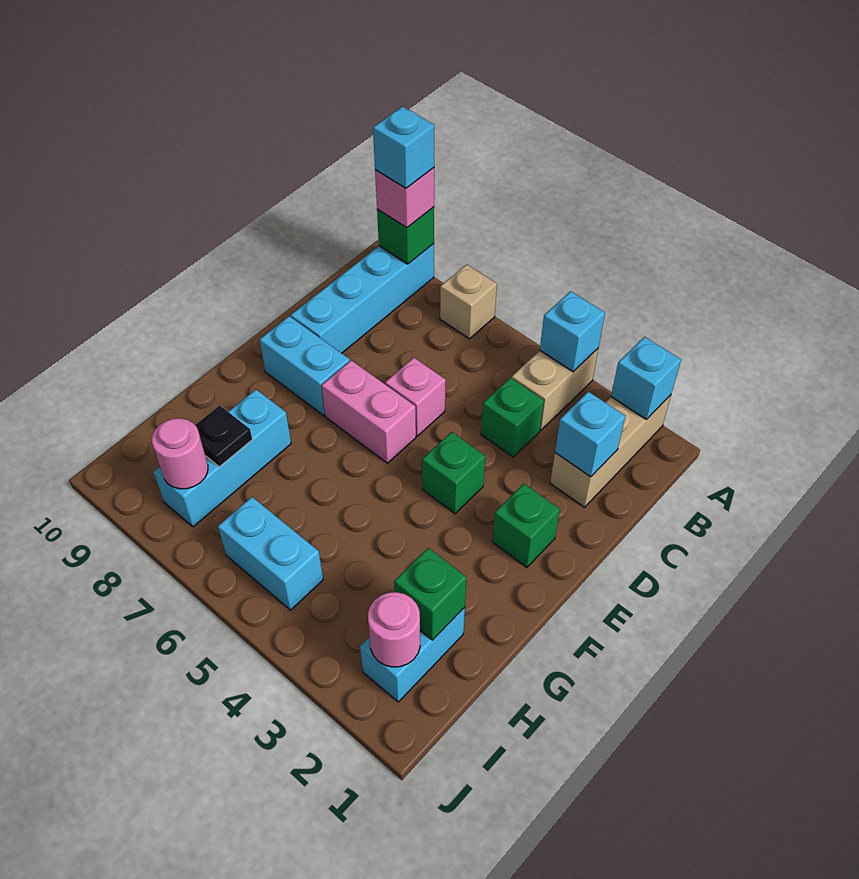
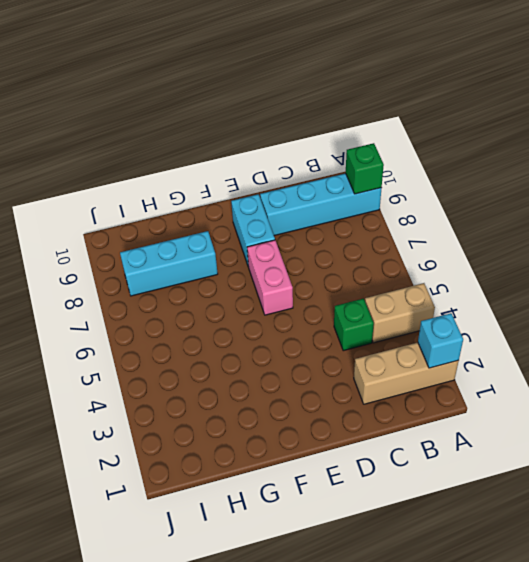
none -> tan brick A7 level 1
none -> pink brick D6 level 1
none -> green brick E2 level 1

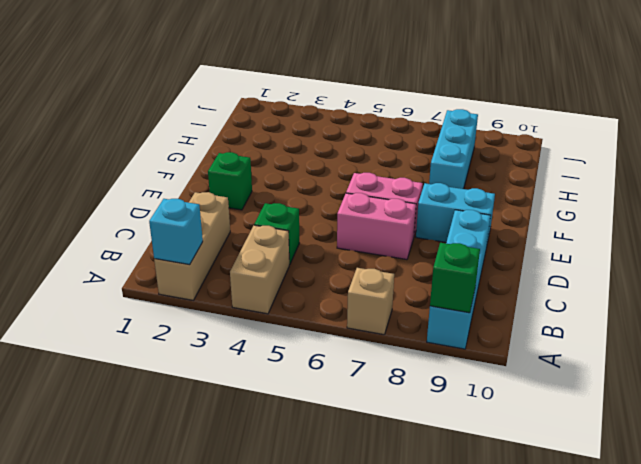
pink brick D6:D7 level 1 -> pink brick D6 level 1
none -> green brick E4 level 1
none -> cyan brick H2:I2 level 1
none -> cyan brick I5:I6 level 1

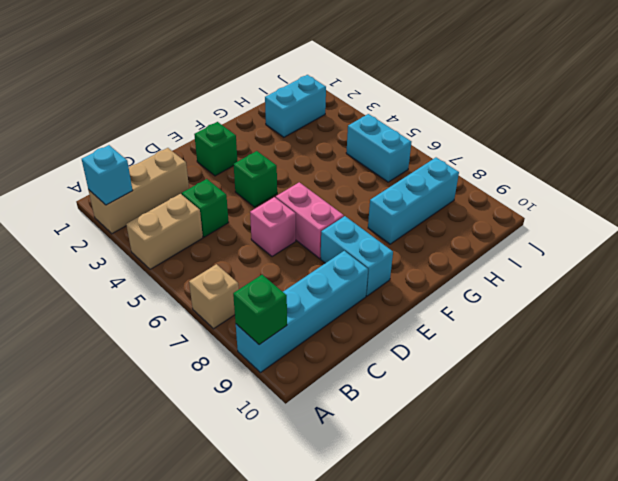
none -> cyan brick A4 level 2
none -> cyan brick C2 level 2
none -> green brick H2 level 2

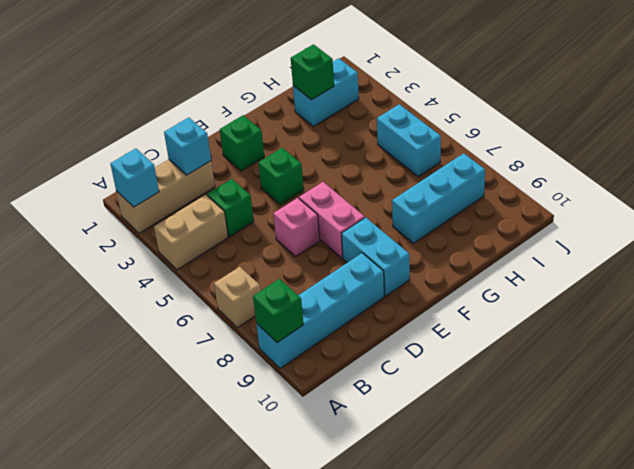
none -> cyan brick A4 level 2
none -> black plate H8 level 2
none -> pink round brick I2 level 2

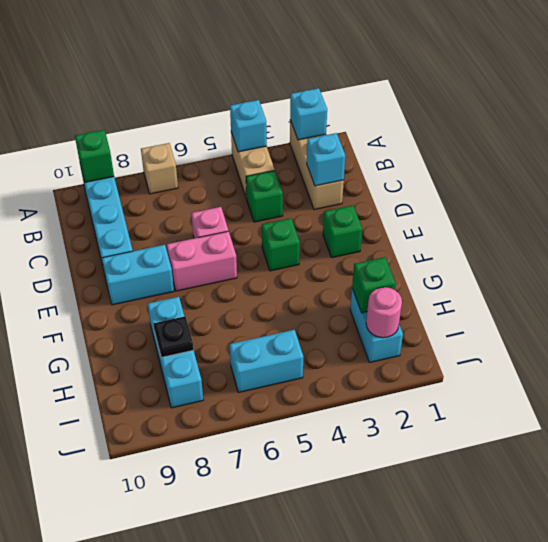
none -> pink round brick I8 level 2
none -> pink brick A9 level 3
none -> cyan brick A9 level 4

